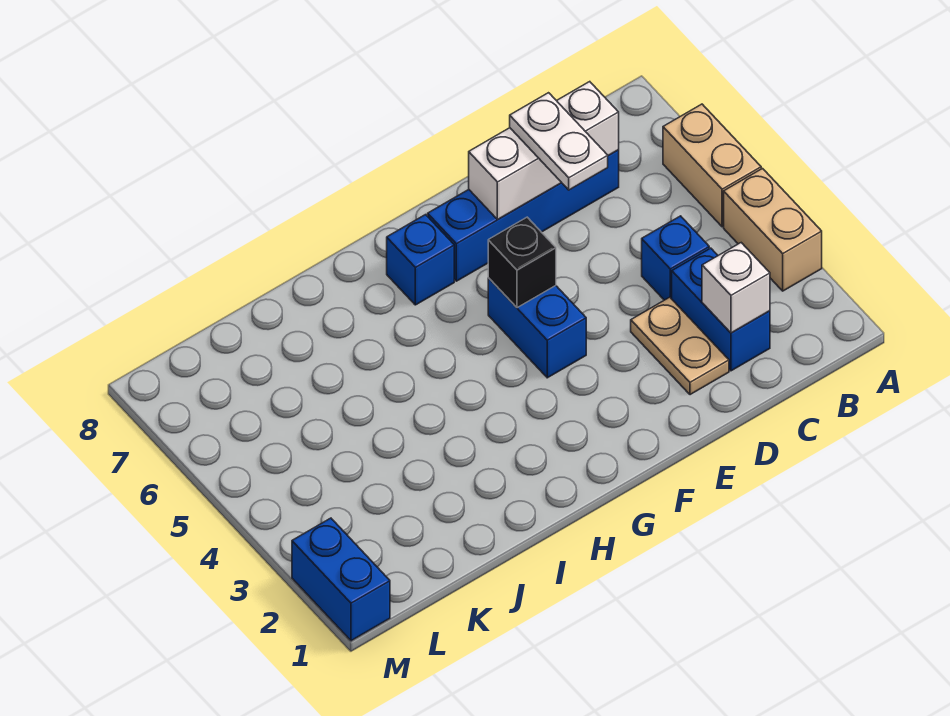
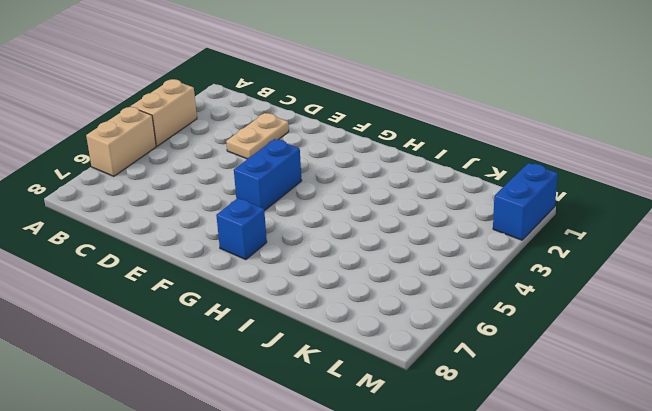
none -> blue brick C2:C3 level 1
none -> blue brick C4 level 1
none -> blue brick C7:F7 level 1

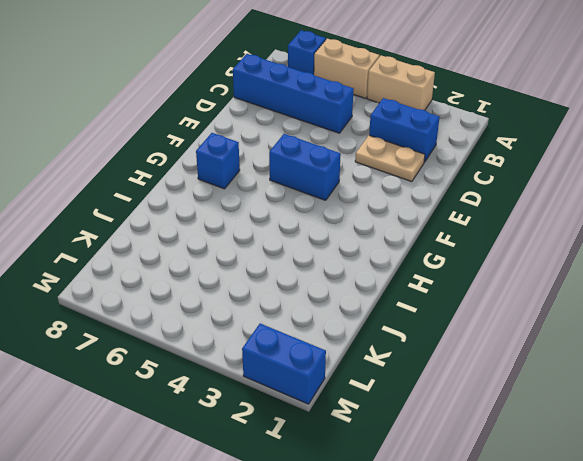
blue brick A7 level 1 -> blue brick C4 level 1
blue brick C5:C8 level 1 -> blue brick C7:F7 level 1
none -> white brick C2 level 2
none -> white brick C7:E7 level 2
none -> black brick F5 level 2

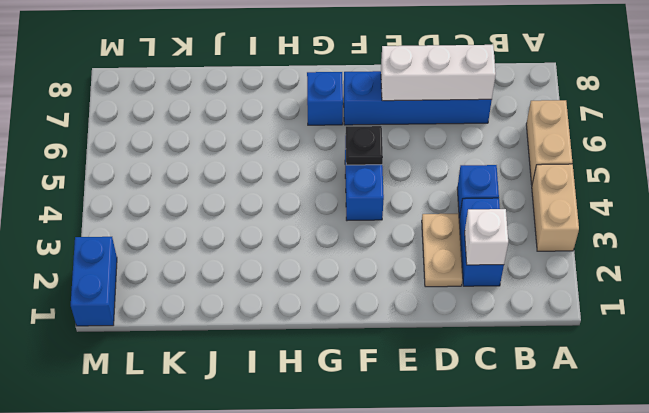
black plate F5 level 2 -> black brick F5 level 2
none -> white plate D6:D7 level 3

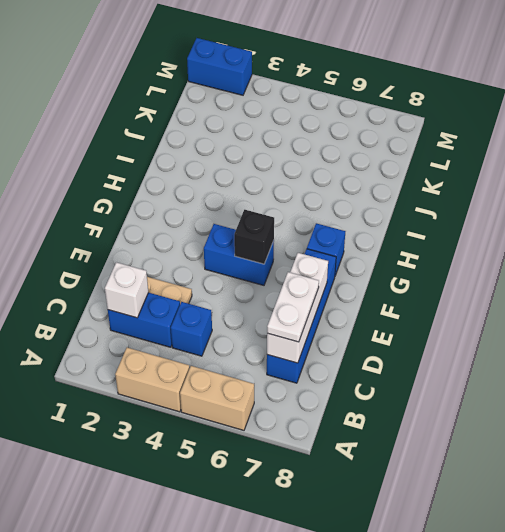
white plate C7:D7 level 3 -> white plate D6:D7 level 3

